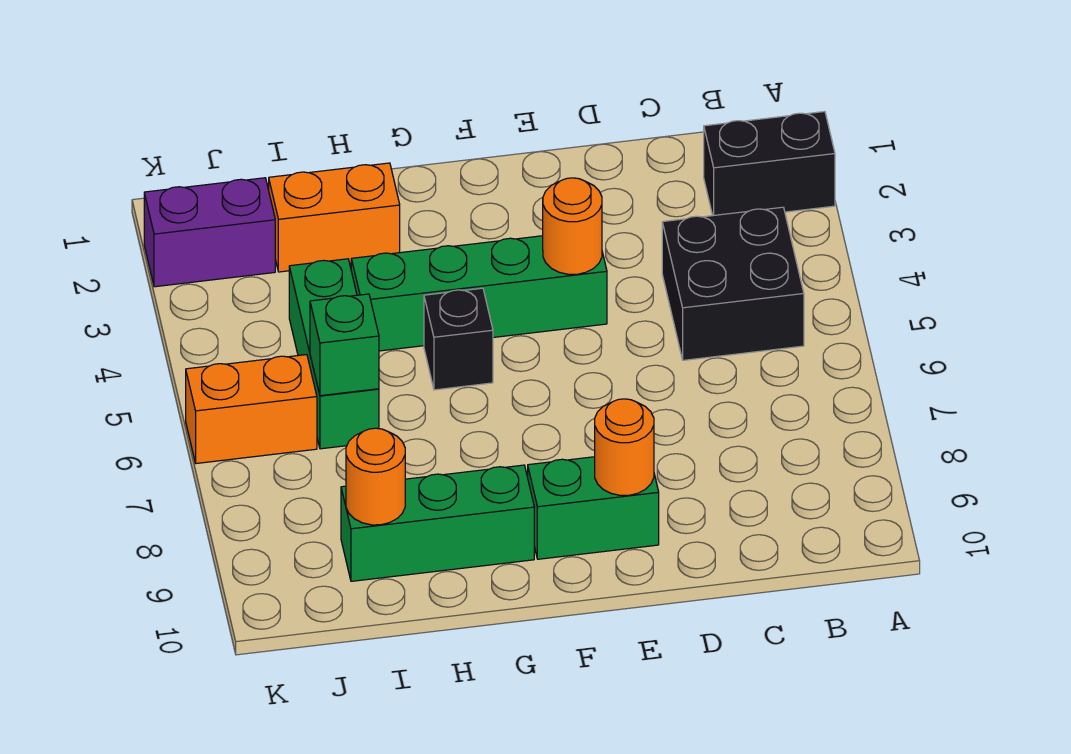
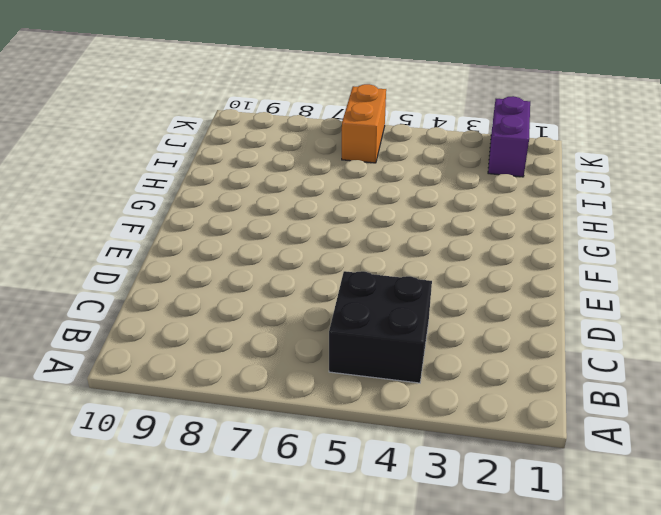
none -> black brick A2:B2 level 1
none -> green brick E4:H4 level 1
none -> green brick E9:F9 level 1

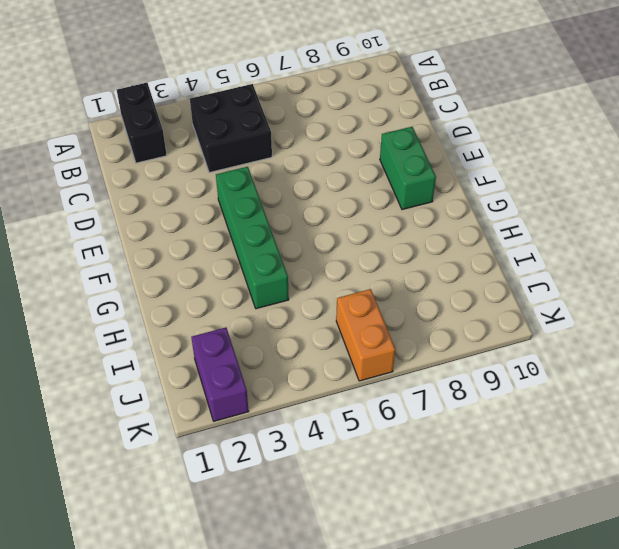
none -> black brick G5 level 1
none -> green brick G9:I9 level 1
none -> orange brick H2:I2 level 1

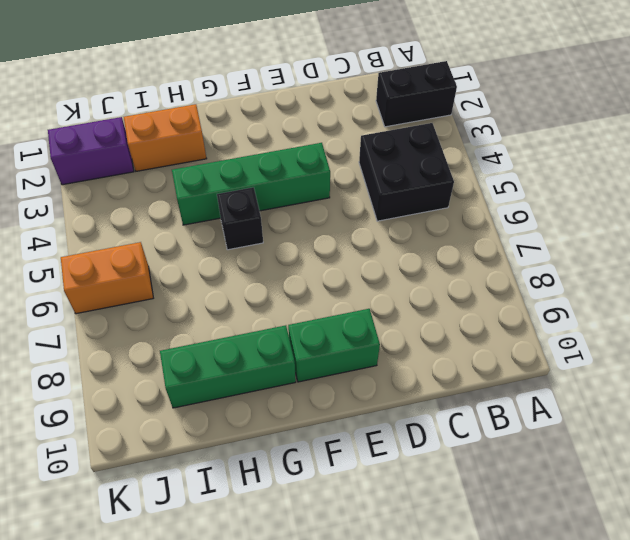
none -> green brick I4:I6 level 1
none -> orange round brick E4 level 2
none -> orange round brick E9 level 2

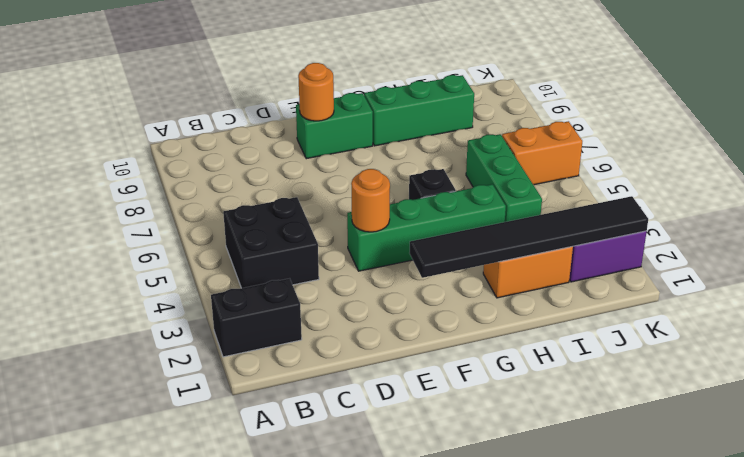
black tile F2:K2 level 2 -> none
none -> green brick I6 level 2
none -> orange round brick I9 level 2

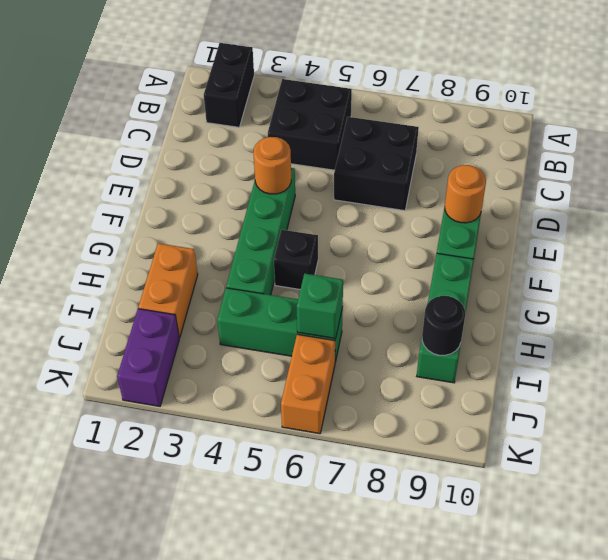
black brick C6:D7 level 1 -> none
black round brick I9 level 2 -> orange round brick I9 level 2

